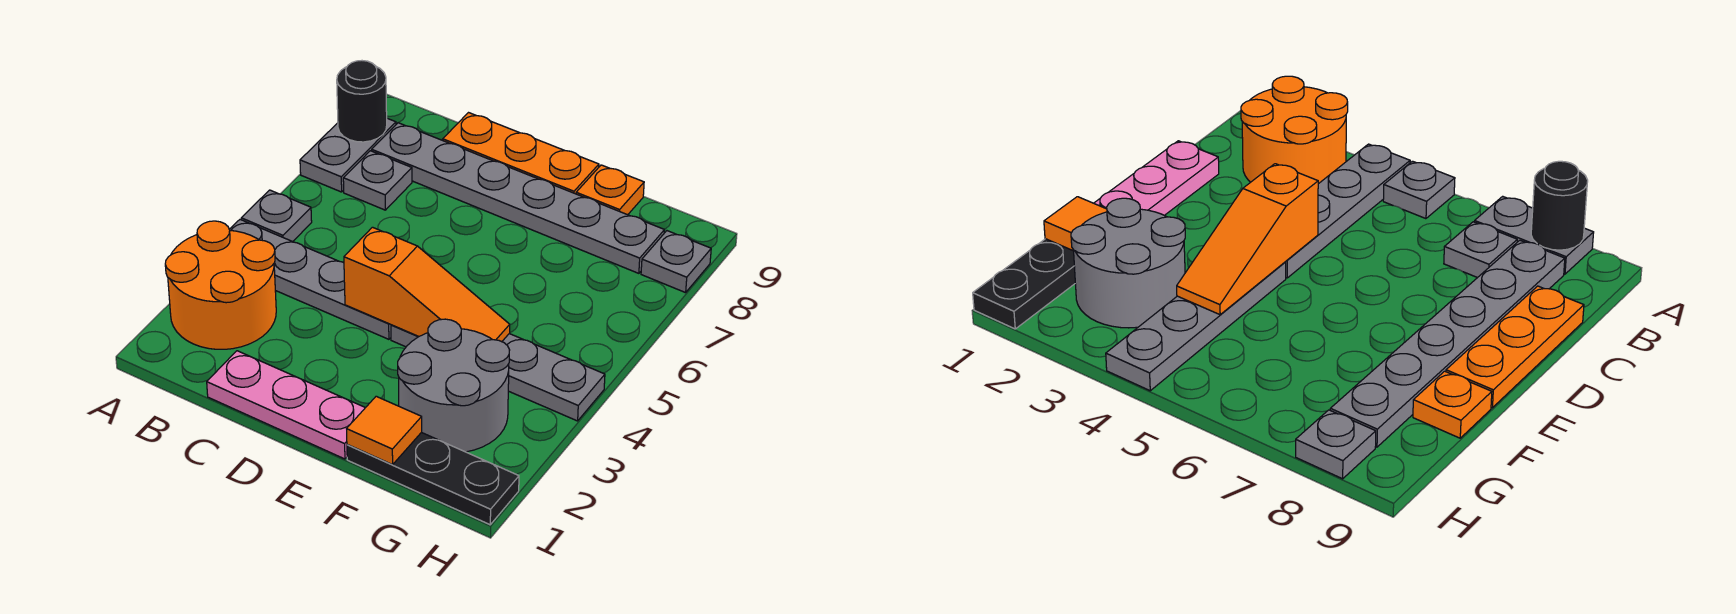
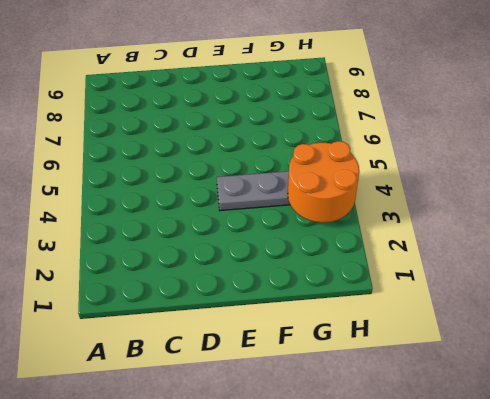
orange round brick G3:H4 level 2 -> orange round brick A2:B3 level 1
none -> grey plate A4:D4 level 1
none -> grey plate A5 level 1
none -> grey plate A7:A8 level 1

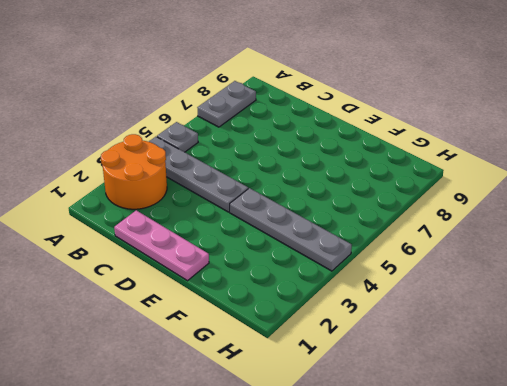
none -> grey plate B7 level 1
none -> grey plate B8:G8 level 1
none -> orange plate C9:E9 level 1

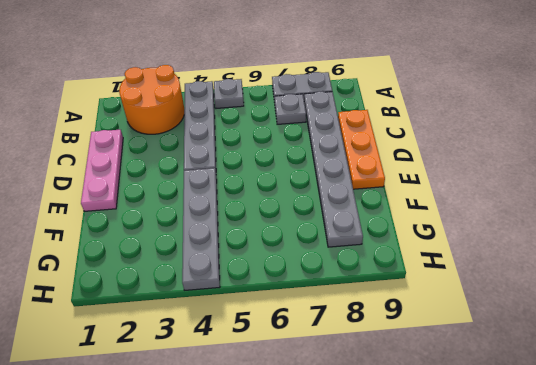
none -> black plate F1:H1 level 1
none -> grey round brick F2:G3 level 1
none -> orange plate F9 level 1

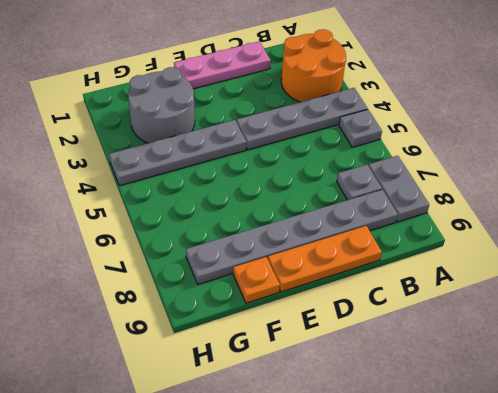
none -> black plate F1:H1 level 1
none -> grey plate H8 level 1
none -> black round brick A8 level 2

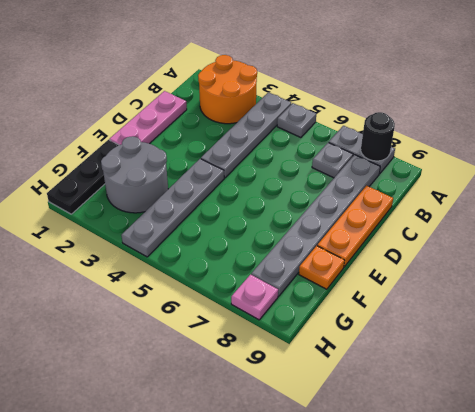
pink plate H8 level 1 -> grey plate H8 level 1
none -> orange slope D4:F4 level 2 top D
none -> orange tile F1 level 2

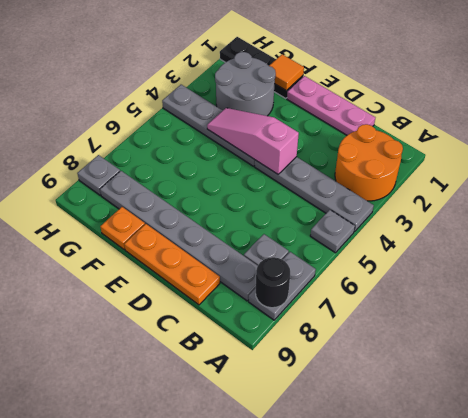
pink slope D4:F4 level 2 top D -> orange slope D4:F4 level 2 top D

